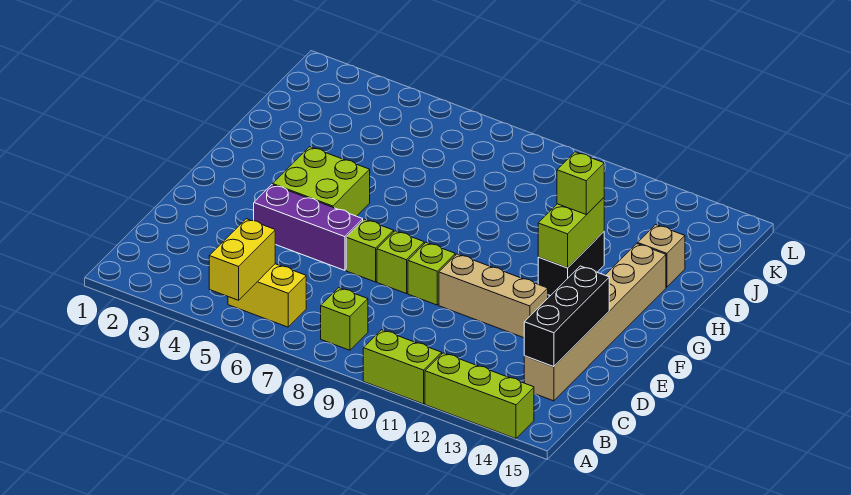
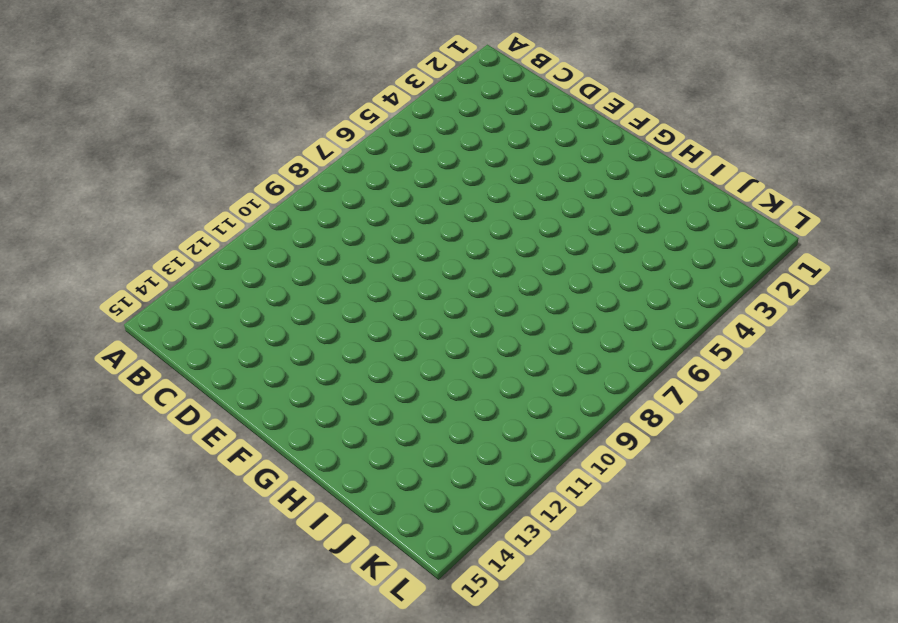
none -> lime brick A10:A11 level 1
none -> lime brick A12:A14 level 1
none -> yellow brick B5:B6 level 1

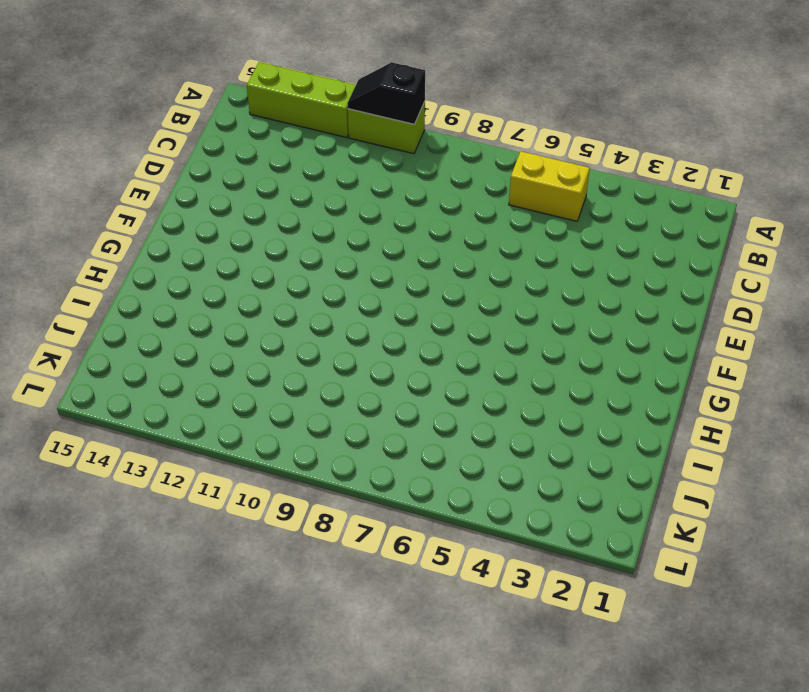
black slope A10:A11 level 2 top 10 -> none
none -> lime brick B8 level 1
none -> tan brick C14:H14 level 1
none -> purple brick E4:E6 level 1

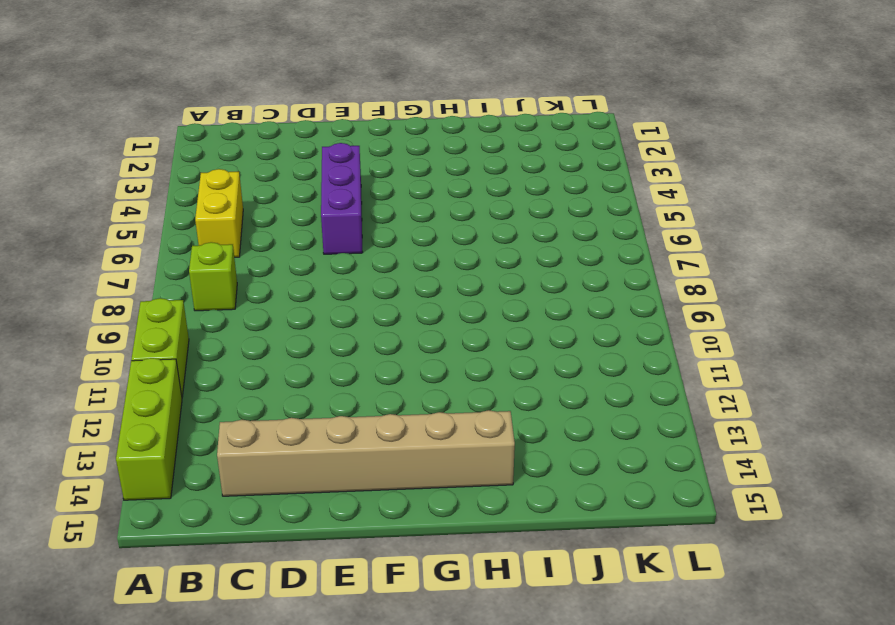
none -> lime brick E7 level 1
none -> lime brick E8 level 1
none -> lime brick E9 level 1

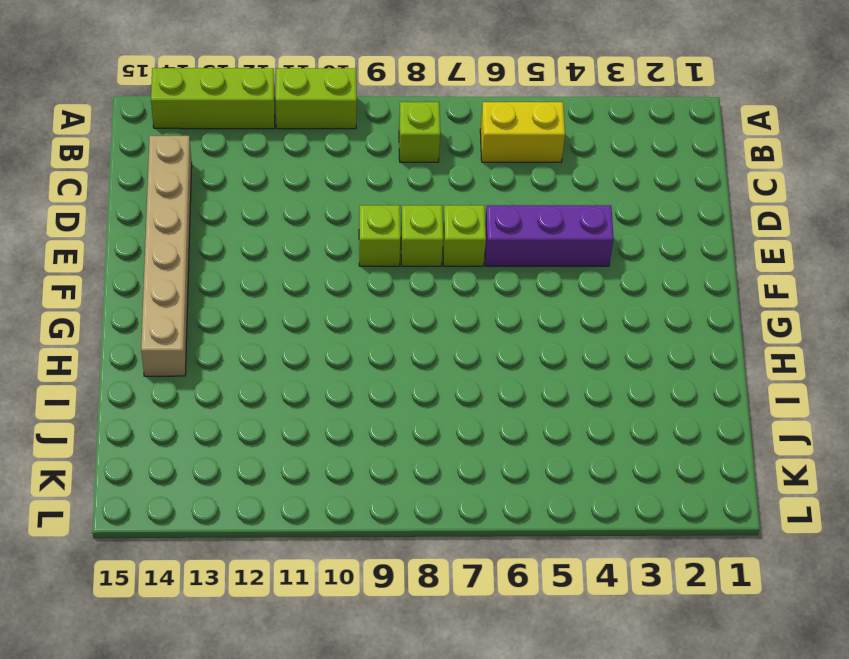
none -> tan brick E10:E12 level 1
none -> lime brick F4:G5 level 1
none -> black brick G12:H12 level 1

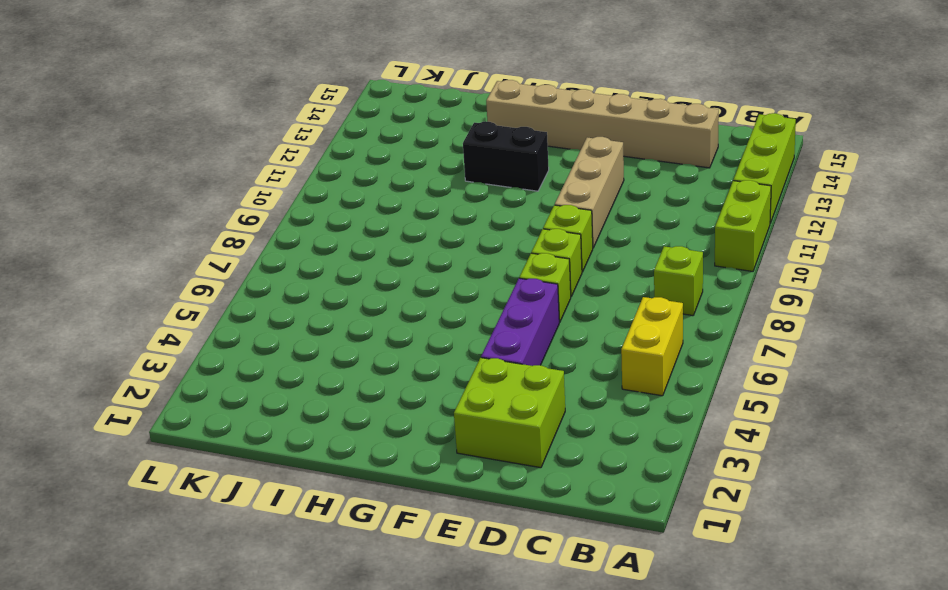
lime brick D2:E3 level 1 -> lime brick F4:G5 level 1
none -> tan brick I14 level 1
none -> yellow brick A5:B5 level 2
none -> black brick C14:E14 level 2

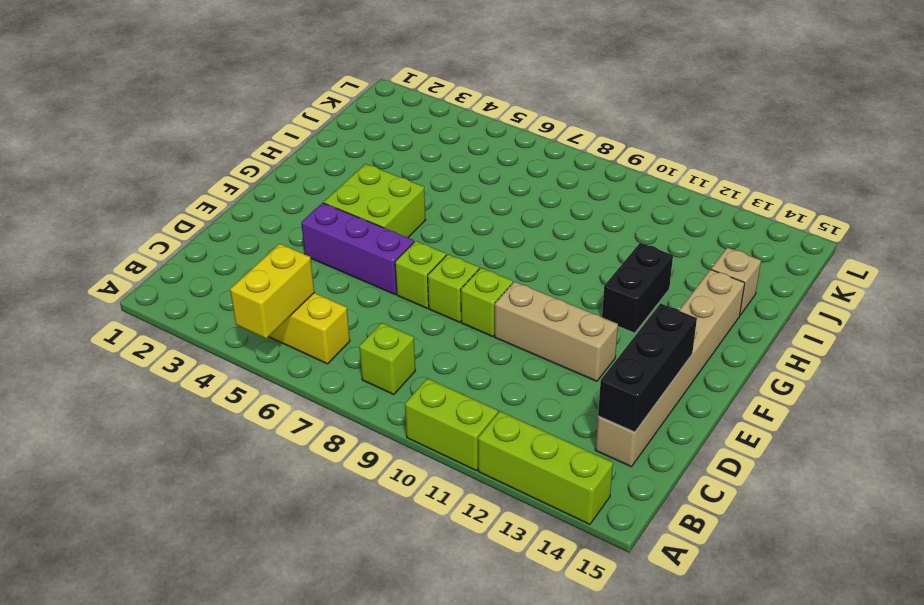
none -> lime brick G12:H12 level 2
none -> lime brick H12 level 3

